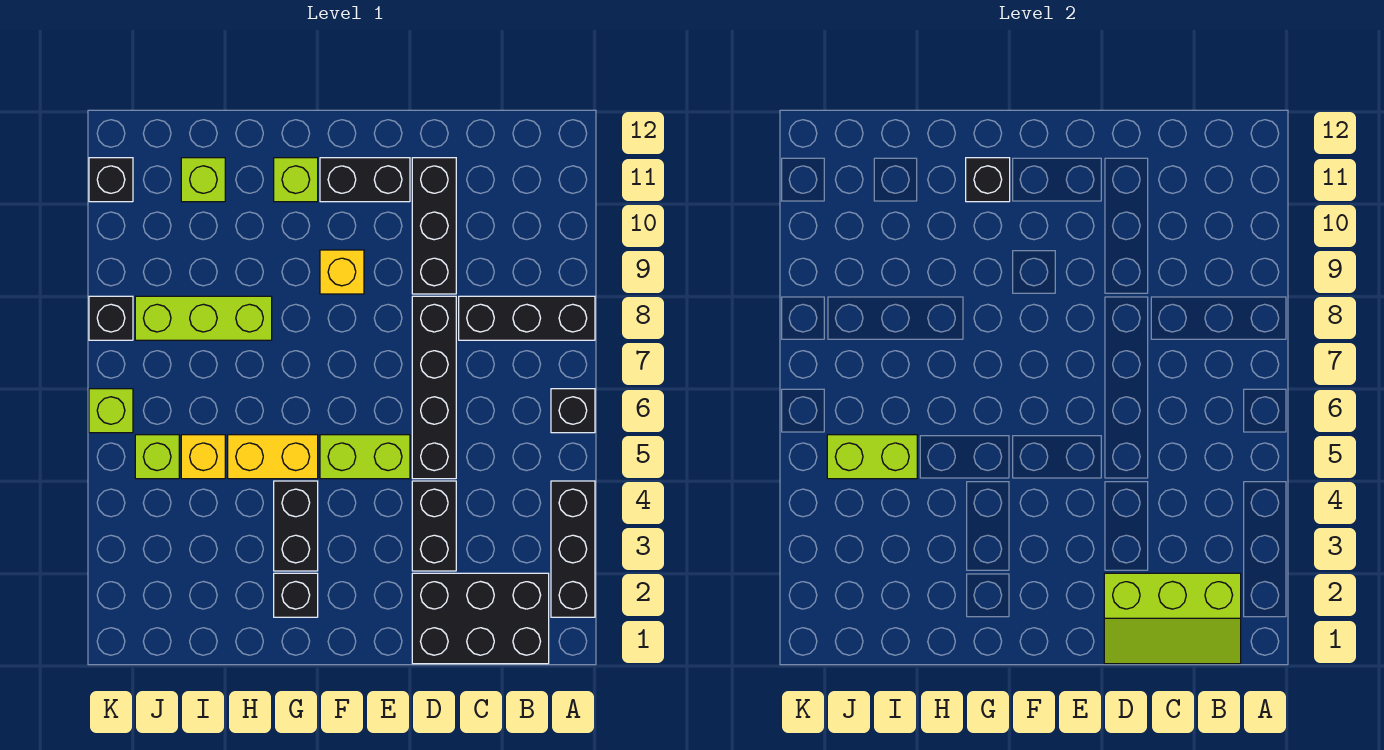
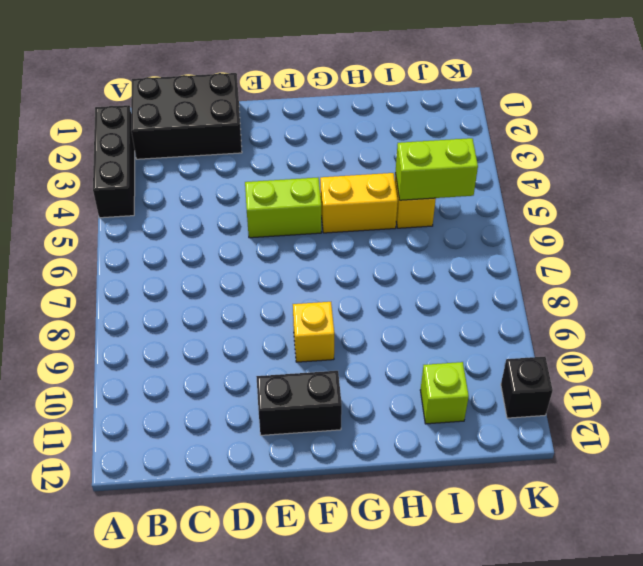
none -> black brick A6 level 1
none -> black brick A8:C8 level 1
none -> black brick D3:D4 level 1

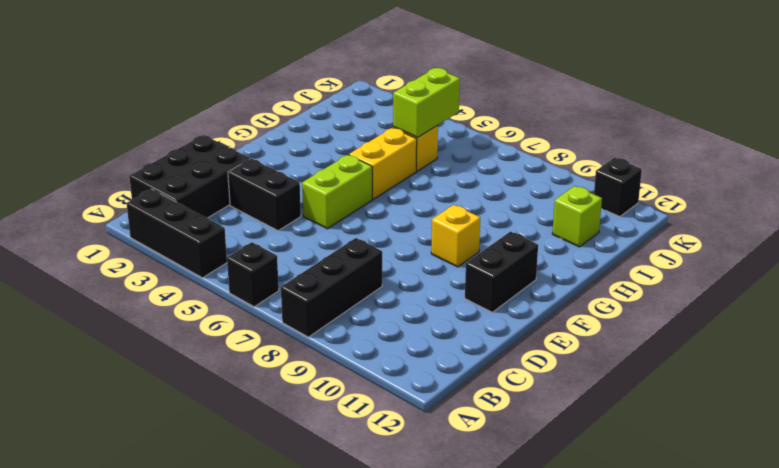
none -> black brick D5:D8 level 1
none -> black brick D9:D11 level 1
none -> black brick G2 level 1

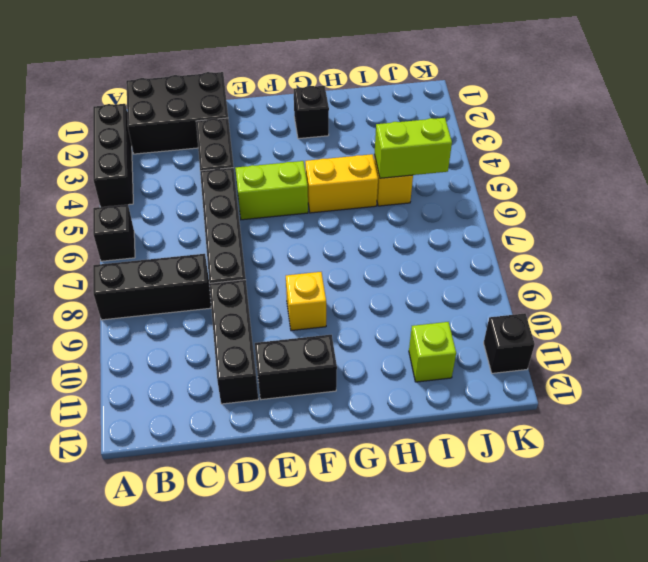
none -> black brick G3:G4 level 1
none -> lime brick G11 level 1
none -> lime brick H8:J8 level 1

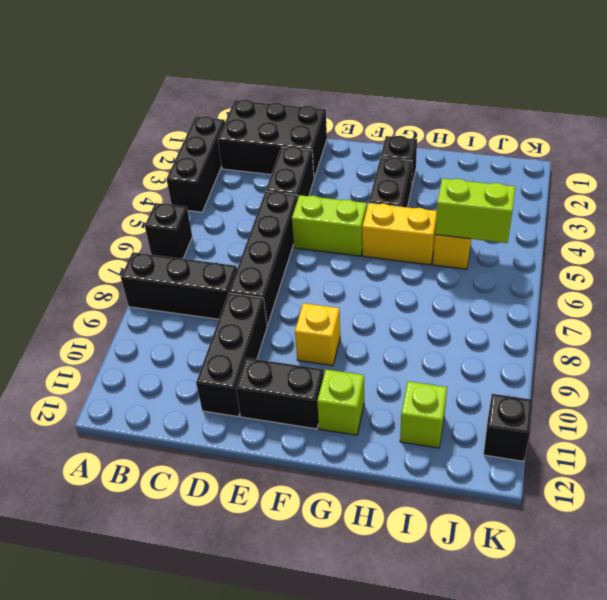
none -> lime brick H8:J8 level 1
none -> lime brick J5 level 1
none -> lime brick K6 level 1

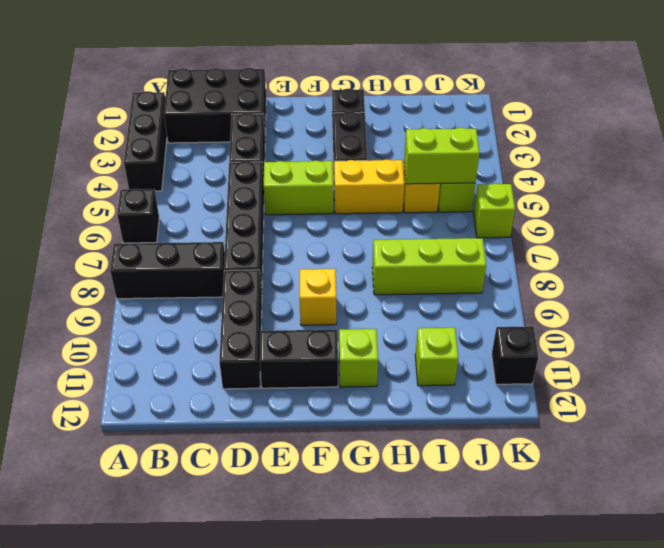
none -> black brick K8 level 1
none -> lime slope B1:D2 level 2 top 2
none -> black brick G11 level 2

